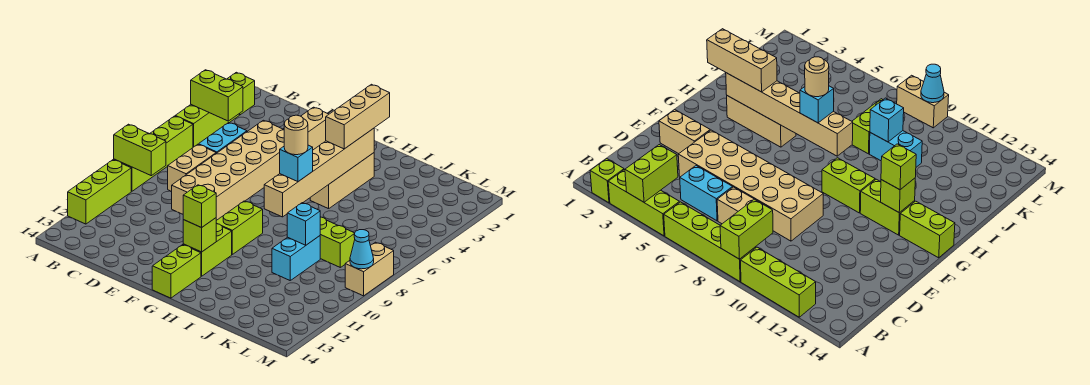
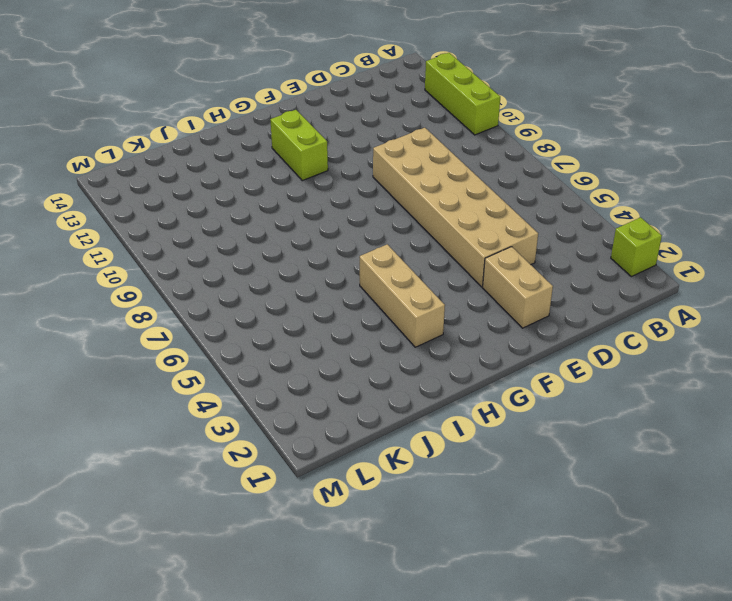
none -> lime brick A3:A5 level 1
none -> lime brick A6:A9 level 1
none -> cyan brick C5:C6 level 1

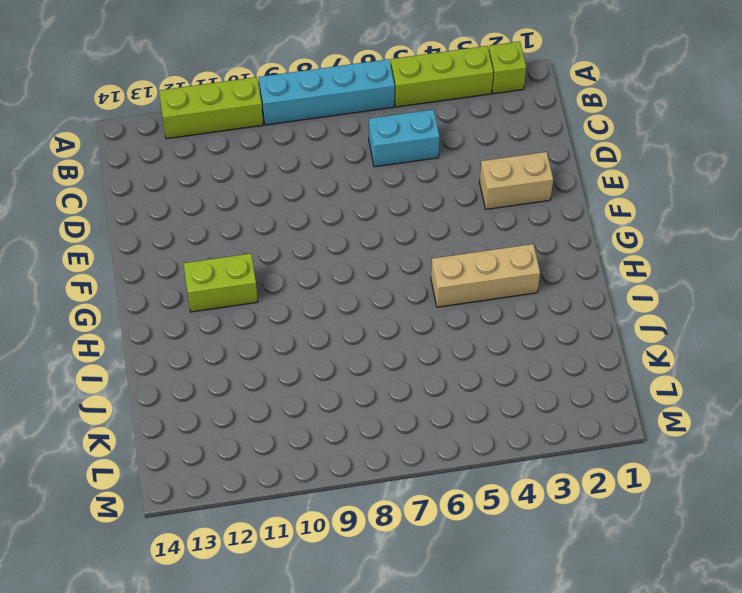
cyan brick A6:A9 level 1 -> lime brick A6:A9 level 1
none -> tan brick C7:C8 level 1
none -> tan brick D4:E9 level 1
none -> lime brick G9:G10 level 1

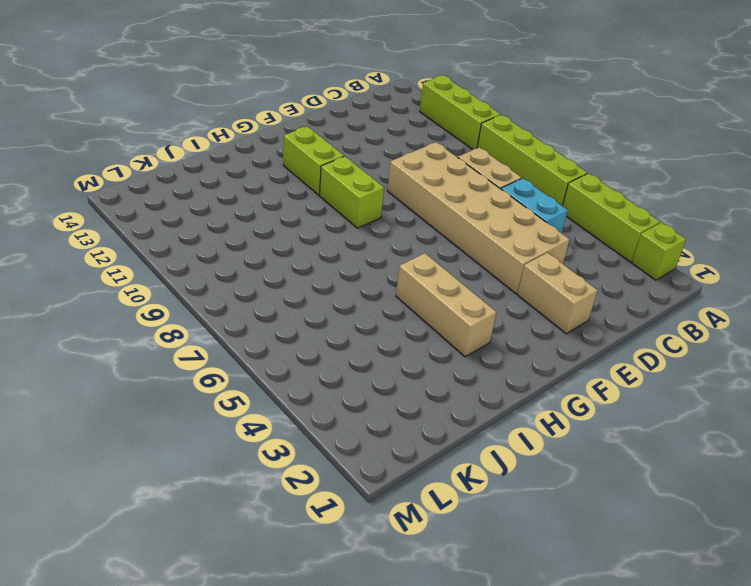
none -> lime brick G13:G14 level 1
none -> lime brick J8:K8 level 1
none -> cyan brick J9:J10 level 1

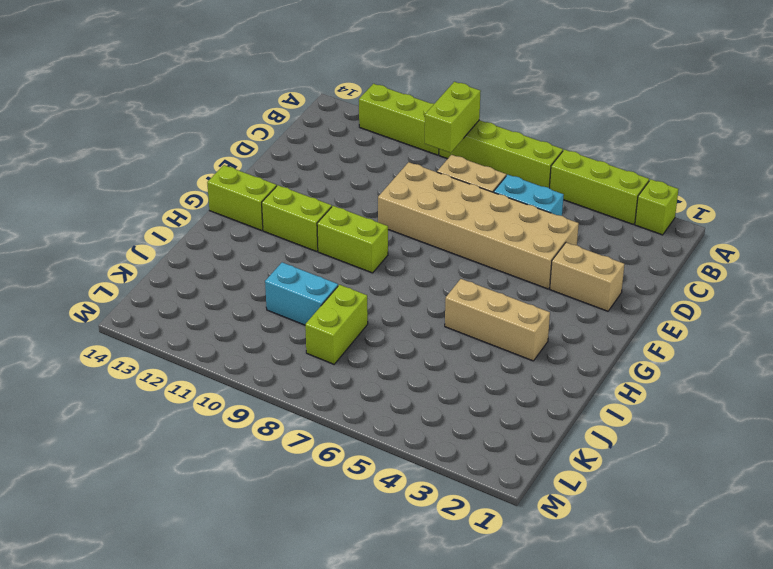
none -> tan brick M8:M9 level 1
none -> lime brick A4:B4 level 2
none -> lime brick G12 level 2

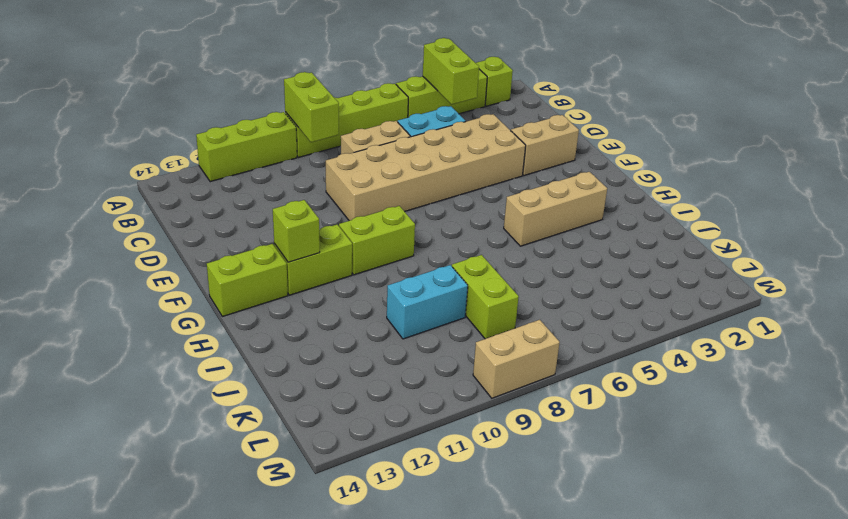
none -> tan brick H3:H8 level 2
none -> cyan brick J9 level 2
none -> cyan cone M9 level 2

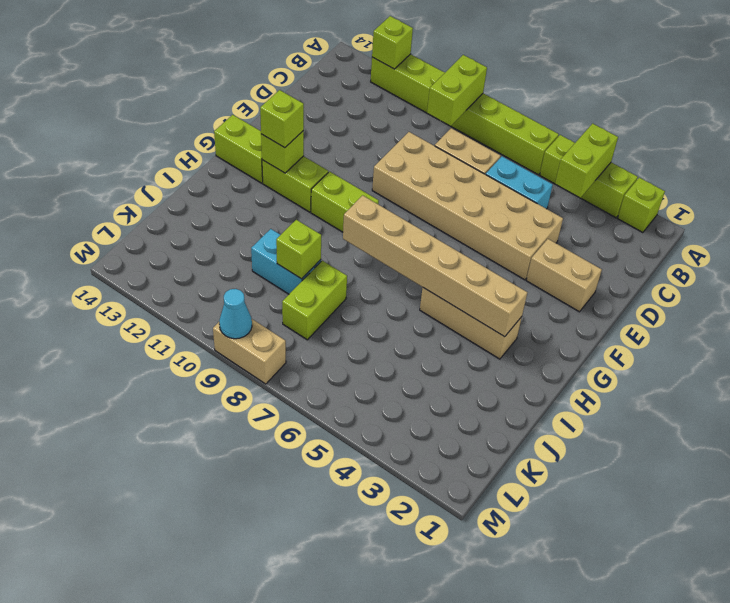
lime brick A12 level 2 -> none
lime brick J9 level 2 -> cyan brick J9 level 2
none -> tan brick H2:H4 level 3
none -> cyan brick H7 level 3
none -> tan round brick H7 level 4

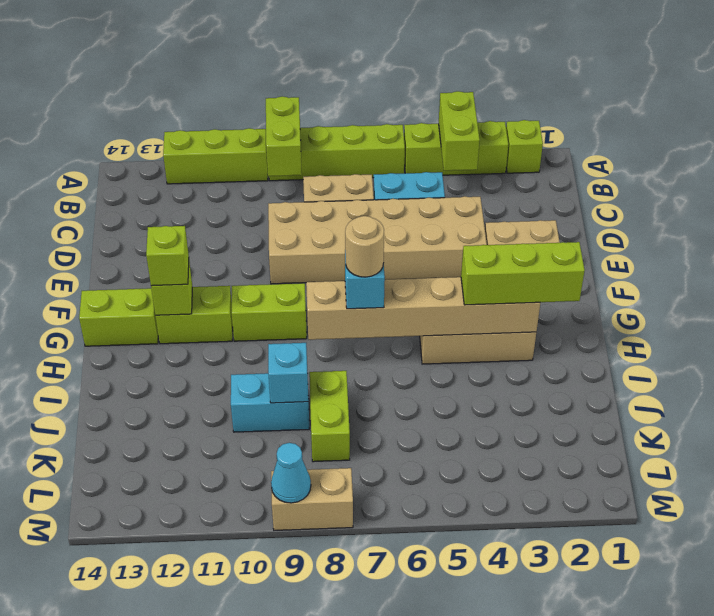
lime brick H2:H4 level 3 -> tan brick H2:H4 level 3

